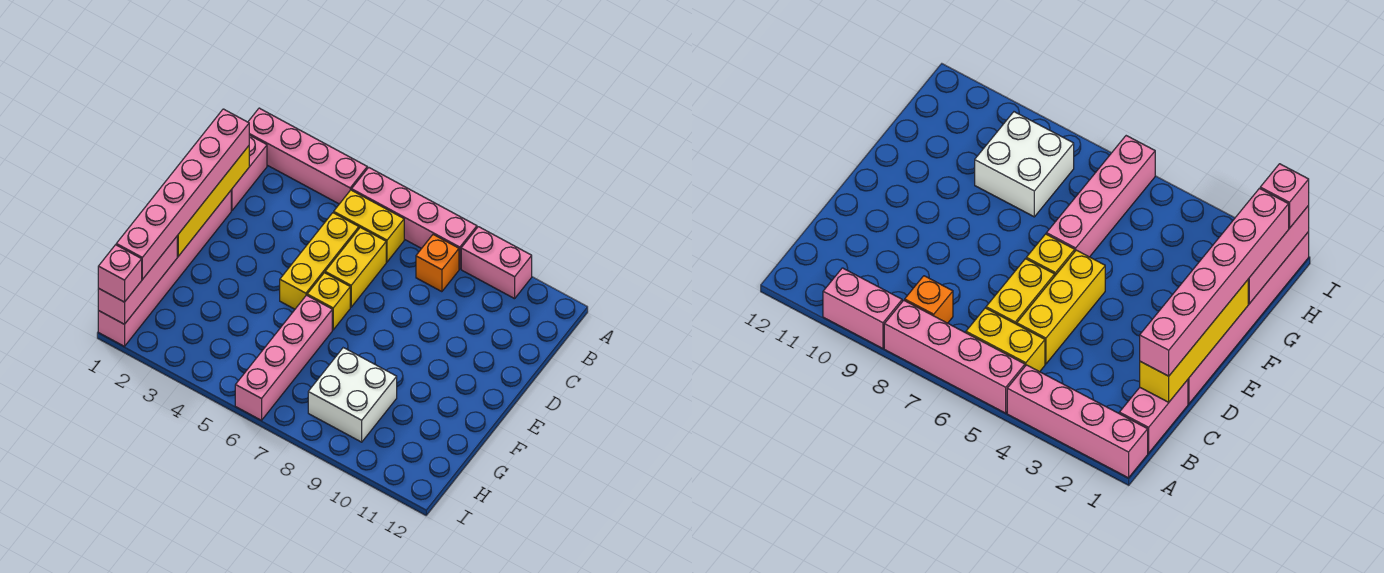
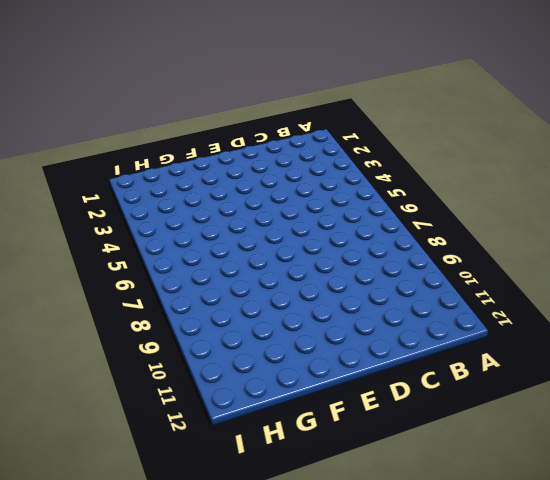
none -> pink brick A1:A4 level 1
none -> pink brick A5:A8 level 1
none -> pink brick A9:A10 level 1

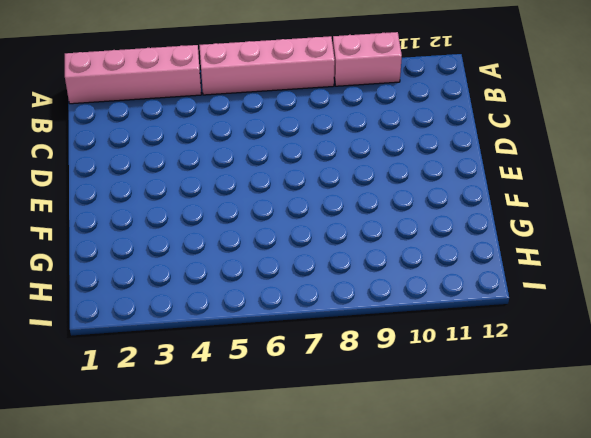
none -> pink brick B1:C1 level 1
none -> yellow brick B5:B6 level 1
none -> orange brick B8 level 1

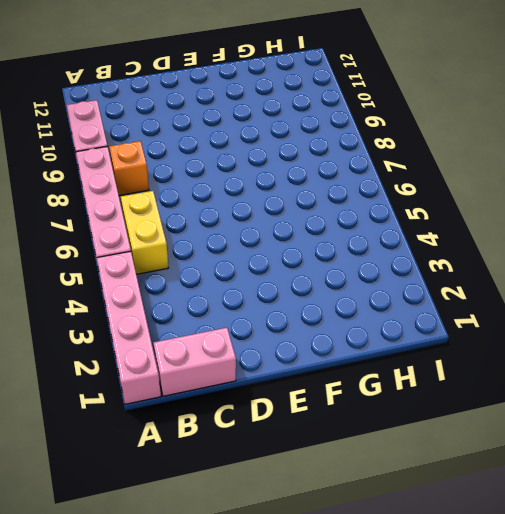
none -> yellow brick C5:E5 level 1
none -> yellow brick C6:D6 level 1
none -> pink brick D1:I1 level 1

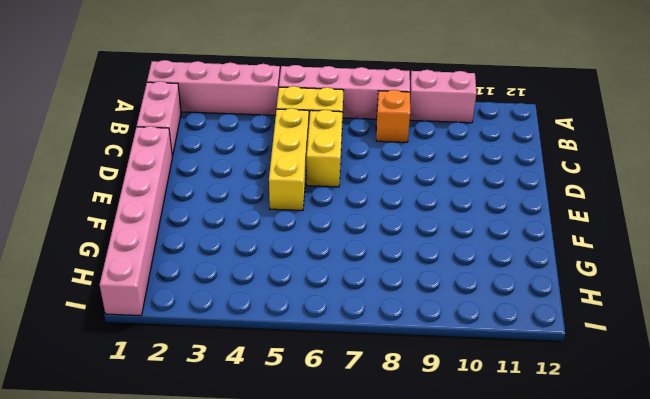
none -> yellow brick E6 level 1
none -> pink brick F6:I6 level 1
none -> white brick G8:H9 level 1

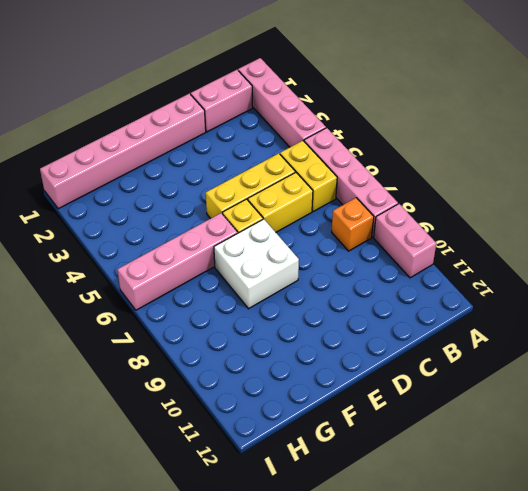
white brick E7:F8 level 1 -> white brick G8:H9 level 1
none -> yellow brick C1:F1 level 2
none -> pink brick G1:I1 level 2
none -> pink brick C1:H1 level 3

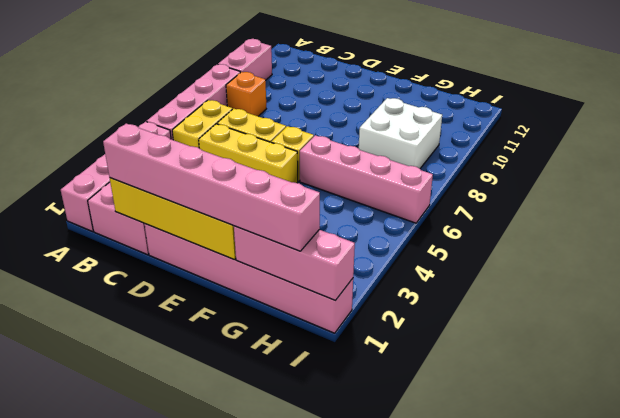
none -> pink brick I1 level 3

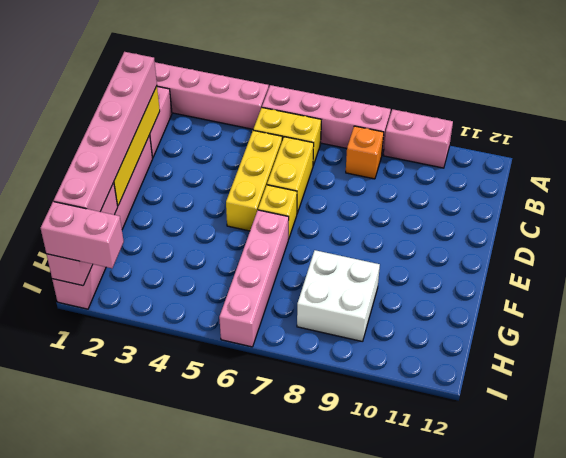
pink brick I1:I2 level 3 -> pink brick I1 level 3

